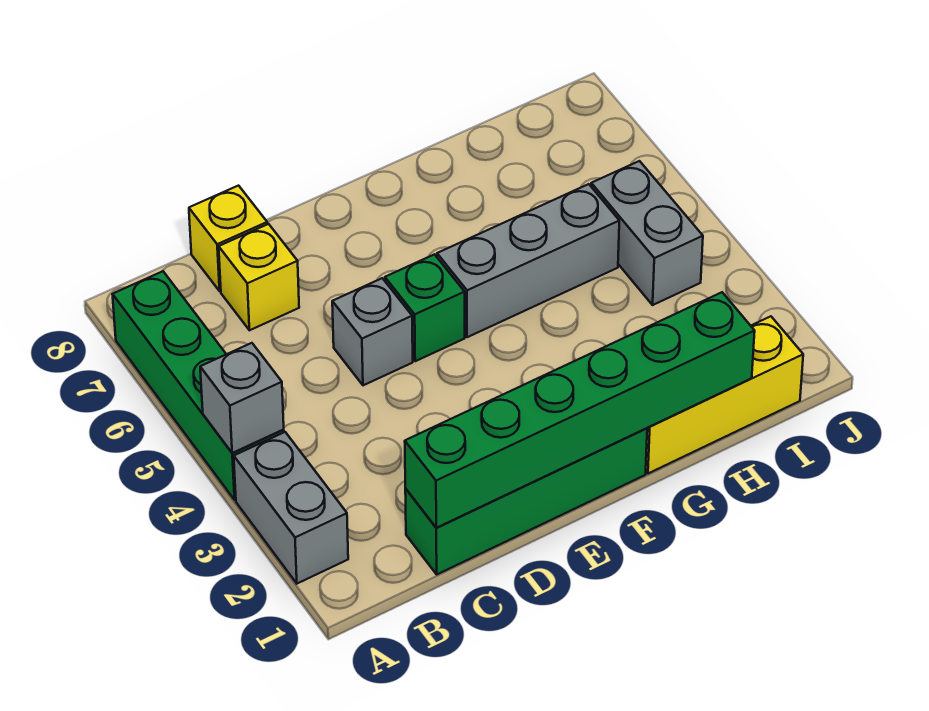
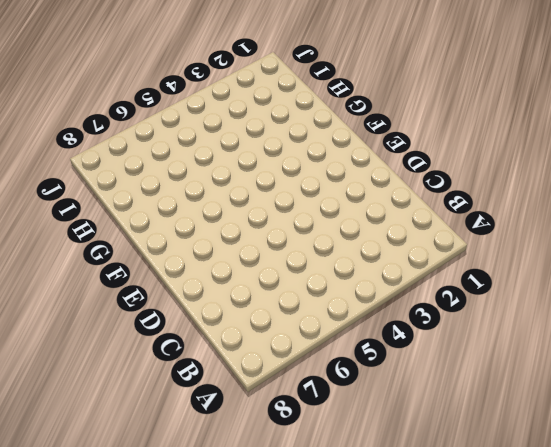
none -> grey brick A2:A3 level 1
none -> green brick A4:A7 level 1
none -> green brick C1:F1 level 1

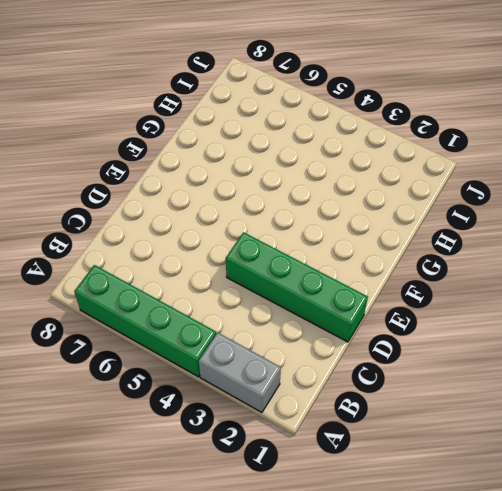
green brick D1:D4 level 1 -> green brick C1:F1 level 1
none -> yellow brick C7 level 1
none -> yellow brick C8 level 1
none -> grey brick D5 level 1

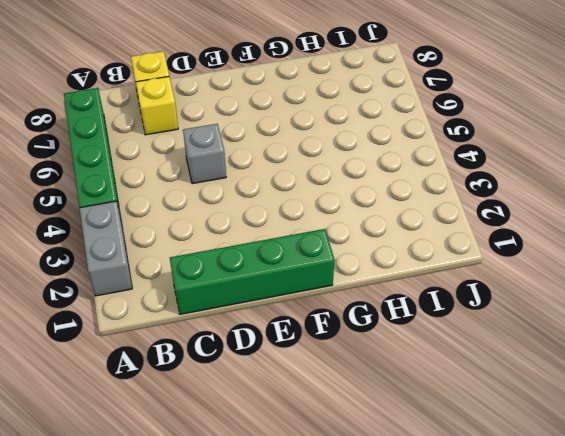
none -> green brick E5 level 1
none -> grey brick F5:H5 level 1
none -> yellow brick G1:I1 level 1

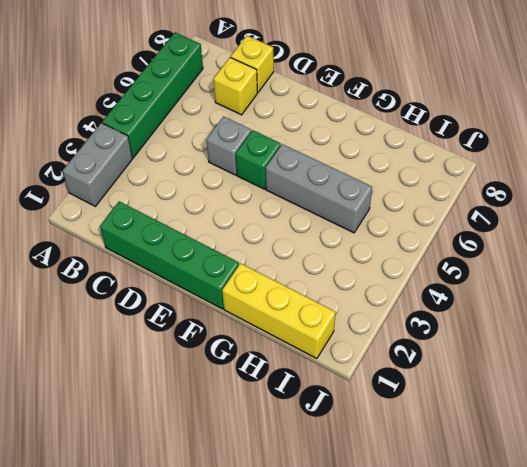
none -> grey brick I4:I5 level 1
none -> grey brick A4 level 2
none -> green brick C1:H1 level 2

